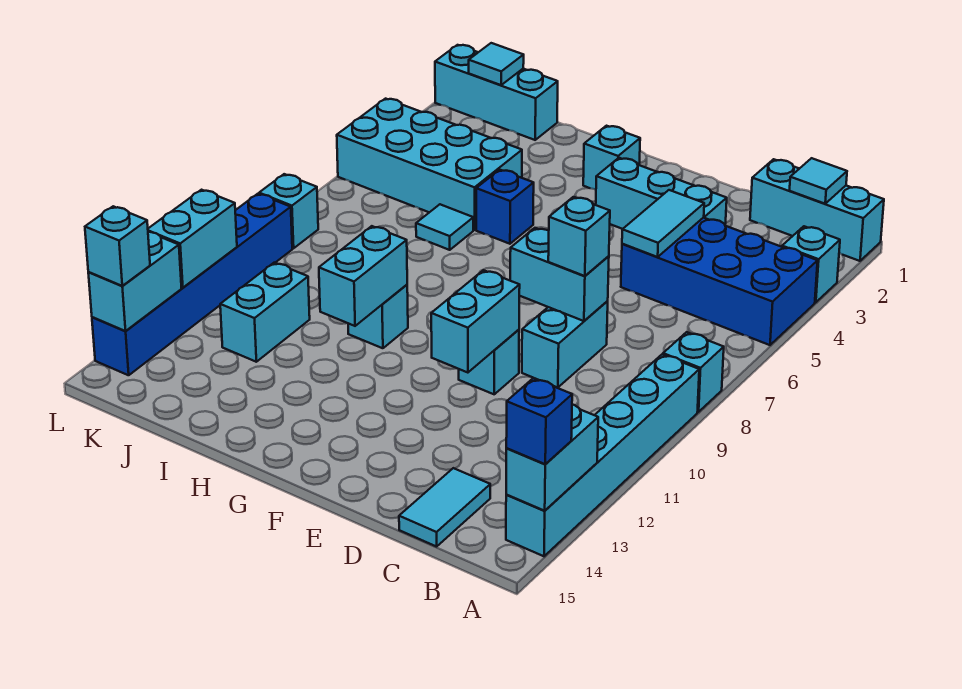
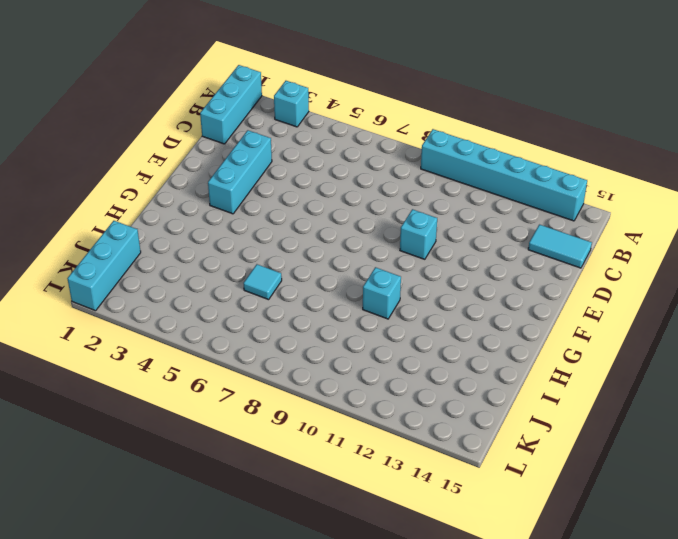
none -> blue brick A4:D5 level 1
none -> cyan brick A8 level 1
none -> cyan brick D8:D9 level 1
none -> cyan brick G2 level 1

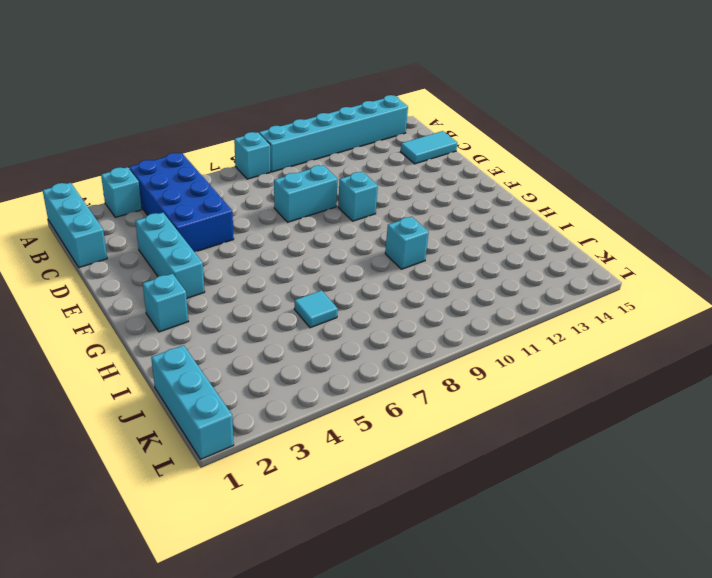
none -> blue brick H5 level 1
none -> cyan brick I4:L5 level 1
none -> cyan brick J11:J12 level 1
none -> cyan brick L8 level 1

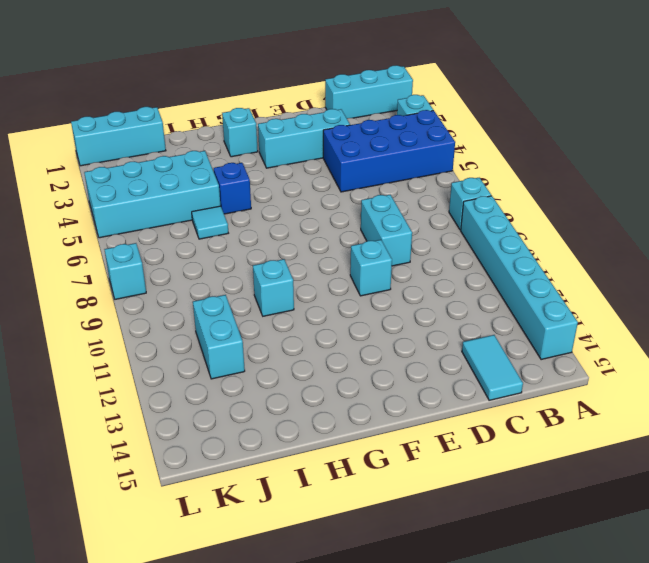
none -> blue brick L9:L14 level 1
none -> cyan brick A13:A14 level 2
none -> cyan tile B1 level 2
none -> cyan tile D4:D5 level 2

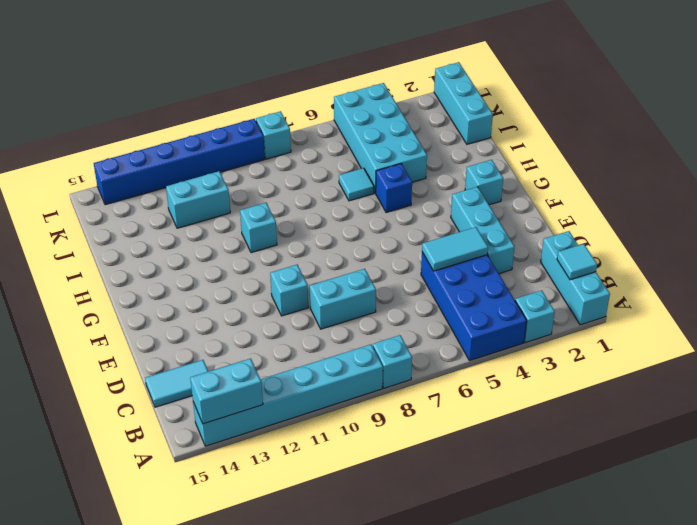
none -> cyan brick D8:E8 level 2
none -> cyan brick E10:E11 level 2
none -> cyan brick H10:H11 level 2
none -> cyan tile K1 level 2

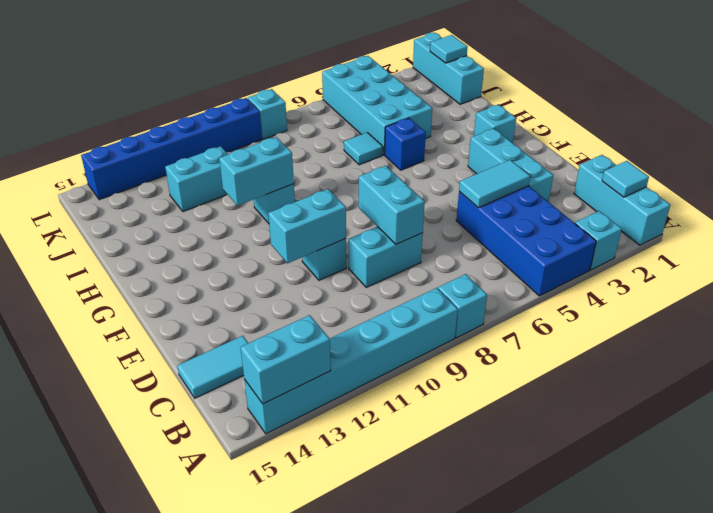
none -> cyan brick L11:L12 level 2
none -> cyan brick L13:L14 level 2
none -> blue brick A14 level 3
none -> cyan brick D8 level 3

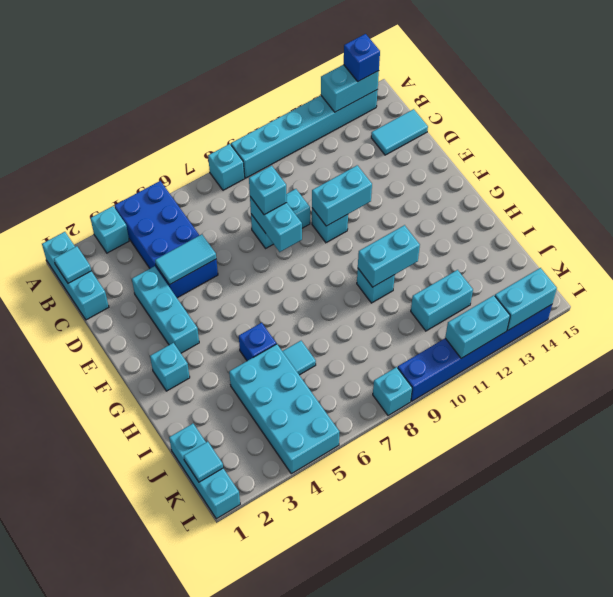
none -> cyan brick L14 level 3

